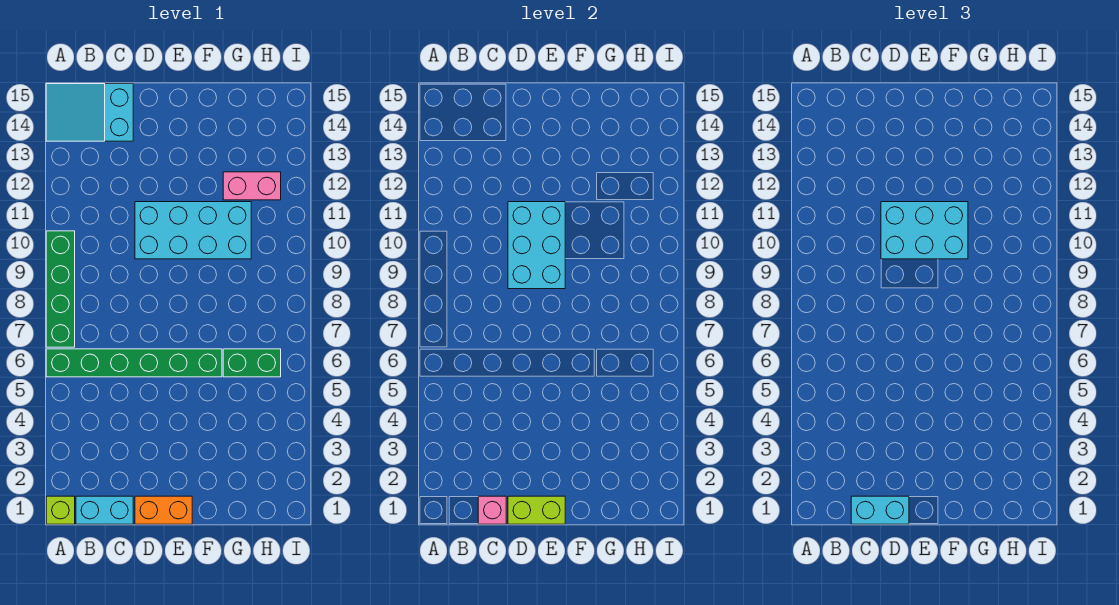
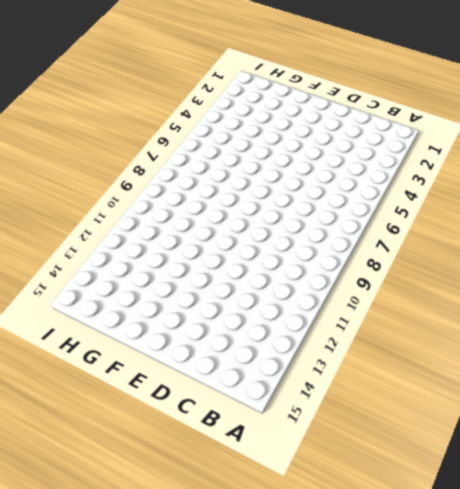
none -> lime brick A1 level 1
none -> green brick A6:F6 level 1
none -> green brick A7:A10 level 1

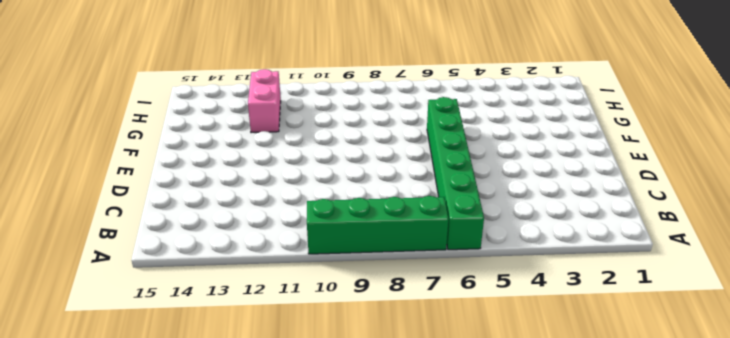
none -> lime brick A1 level 1
none -> cyan slope A14:C15 level 1 top C
none -> cyan brick B1:C1 level 1

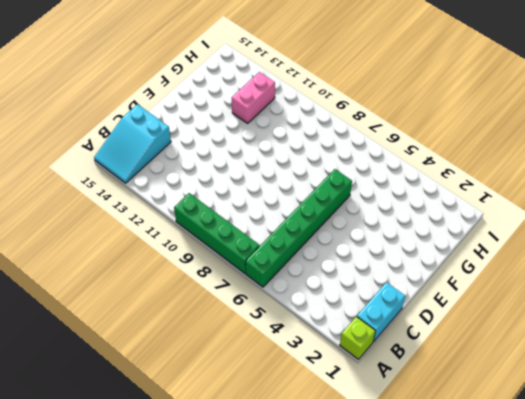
none -> orange brick D1:E1 level 1
none -> cyan brick D10:G11 level 1
none -> green brick G6:H6 level 1

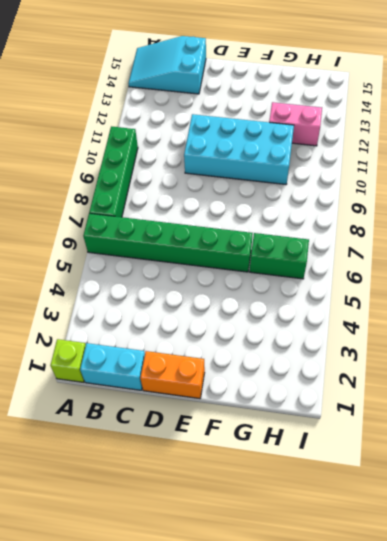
none -> pink brick C1 level 2
none -> lime brick D1:E1 level 2
none -> cyan brick D9:E11 level 2

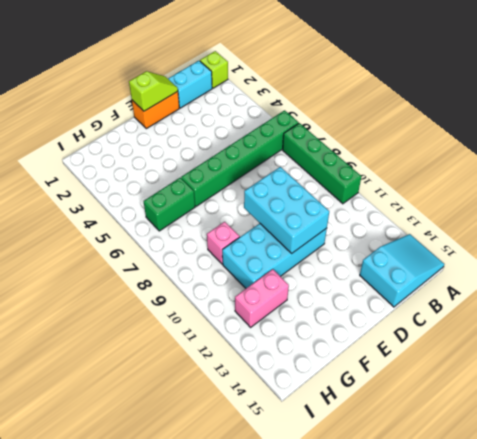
lime slope D1:E1 level 2 top E -> lime brick D1:E1 level 2
pink brick G9 level 1 -> pink brick C1 level 2
none -> cyan brick C1:D1 level 3
none -> cyan brick D10:F11 level 3

